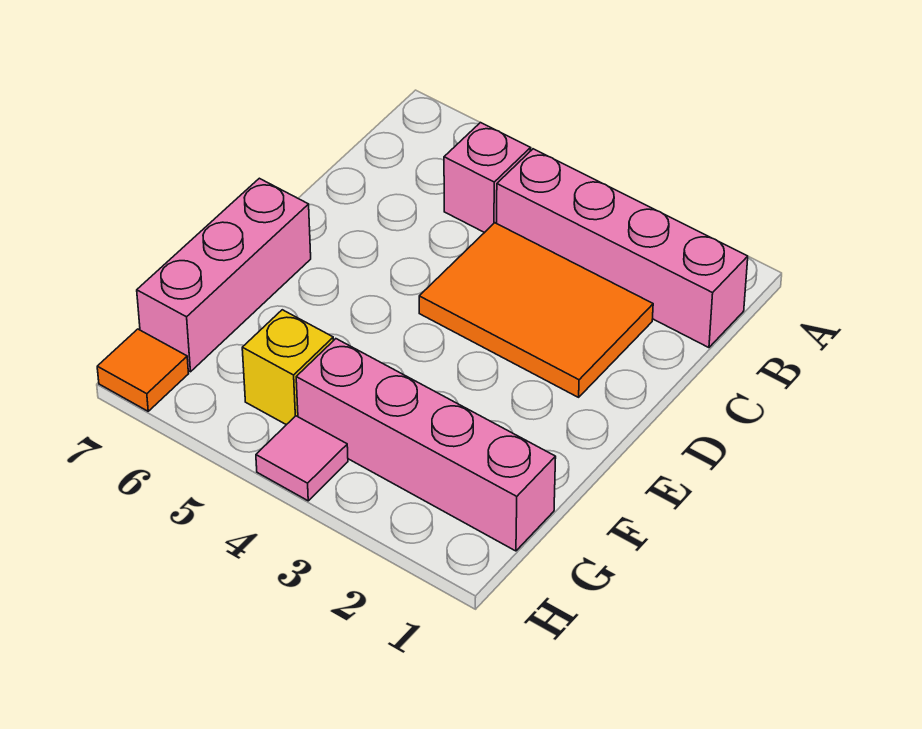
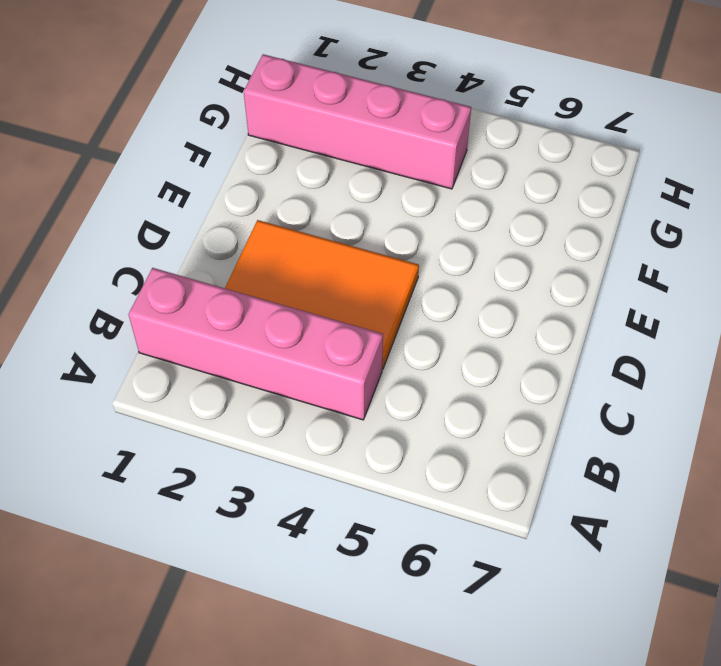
none -> pink brick B5 level 1
none -> pink brick E7:G7 level 1

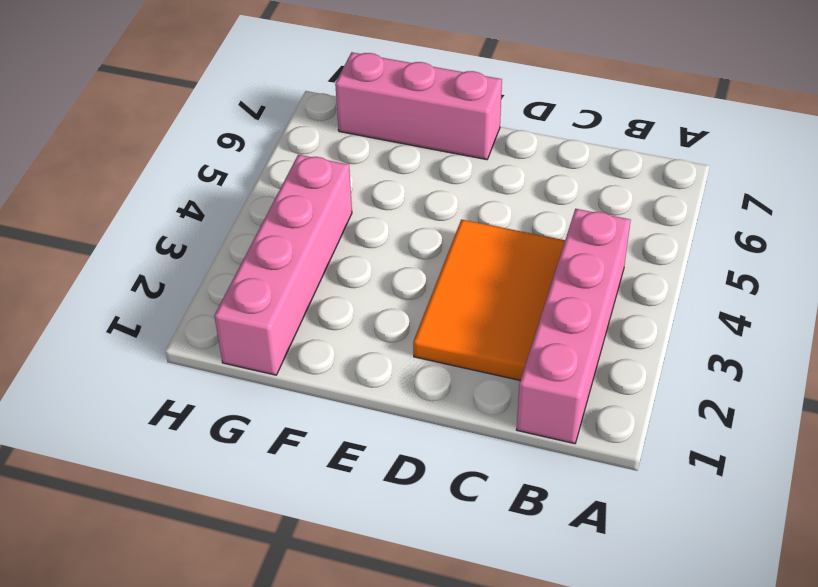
none -> pink brick B5 level 1
none -> yellow brick G5 level 1

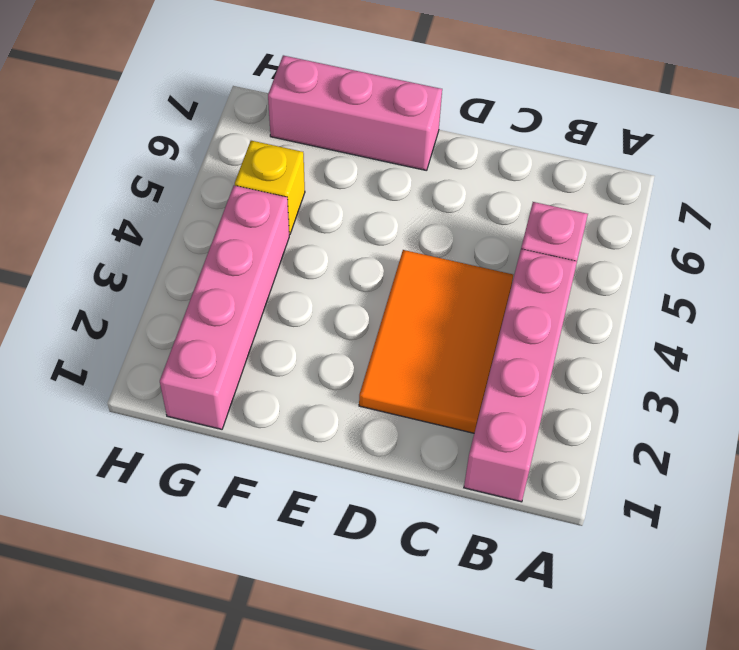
none -> pink tile H4 level 1
none -> orange tile H7 level 1

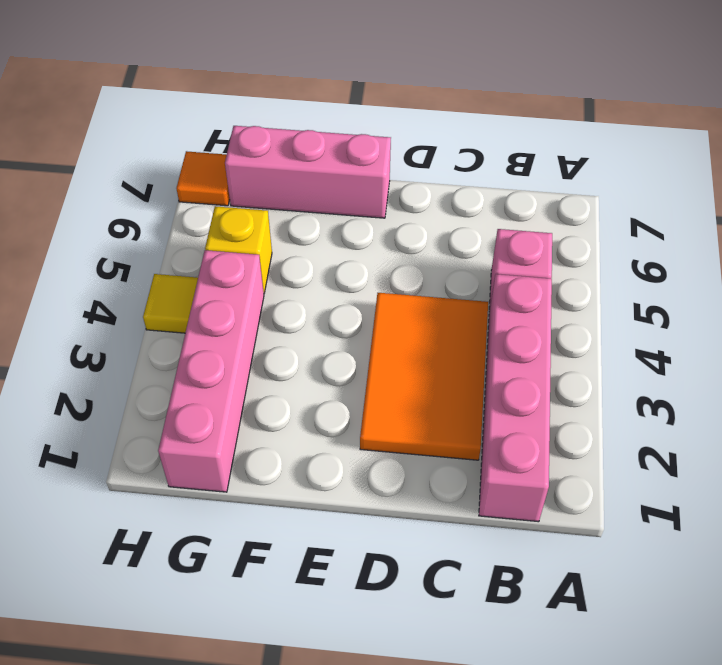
yellow tile H4 level 1 -> pink tile H4 level 1

